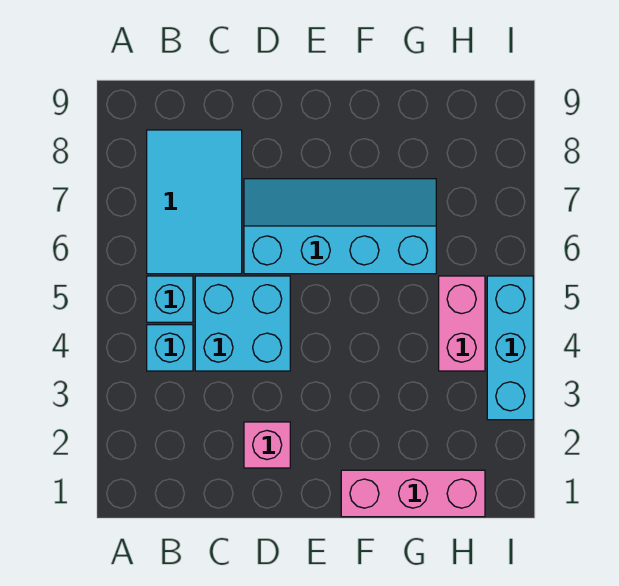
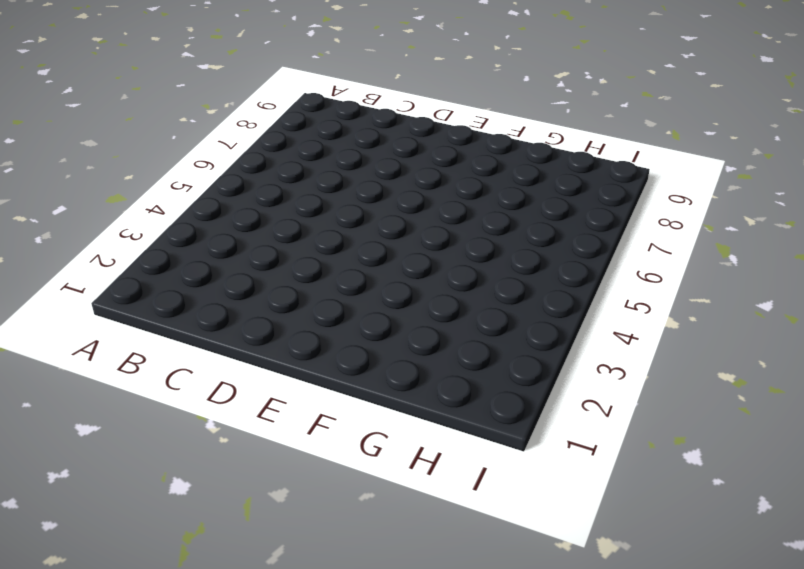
none -> cyan brick B4 level 1
none -> cyan brick B5 level 1

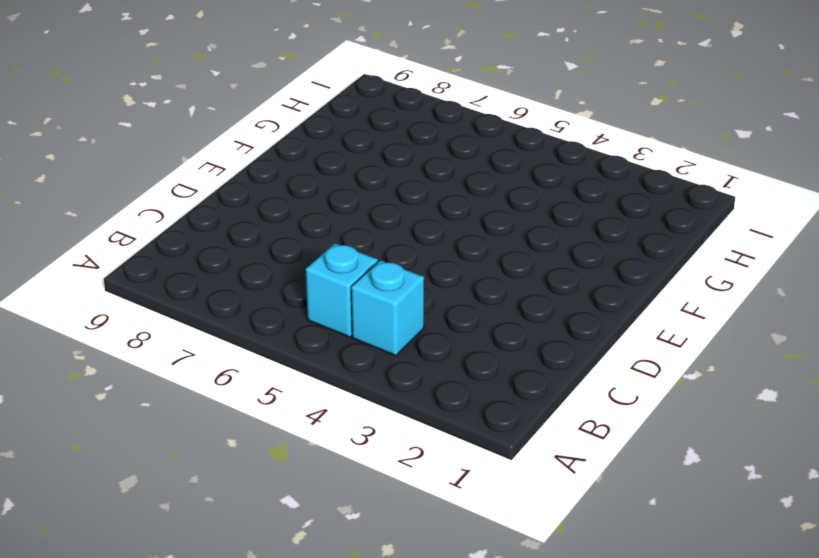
none -> cyan tile B6:C8 level 1
none -> cyan brick C4:D5 level 1

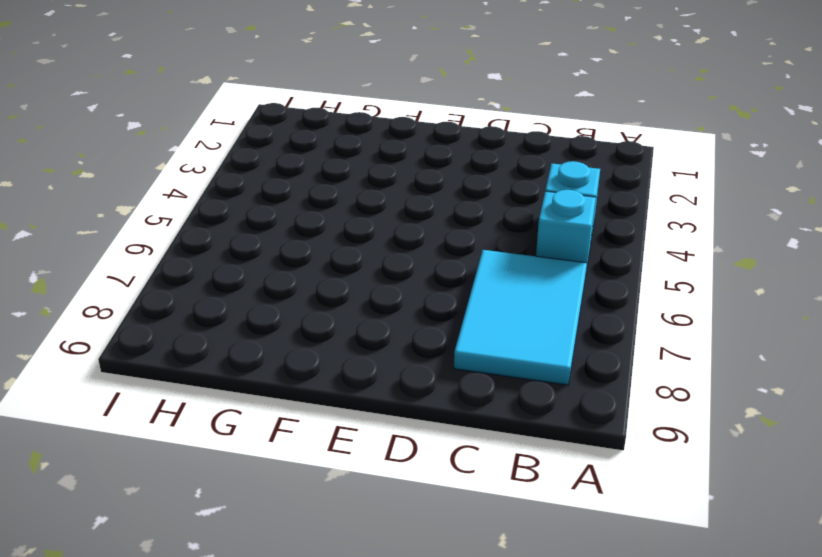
none -> cyan brick C4:D5 level 1
none -> pink brick D2 level 1

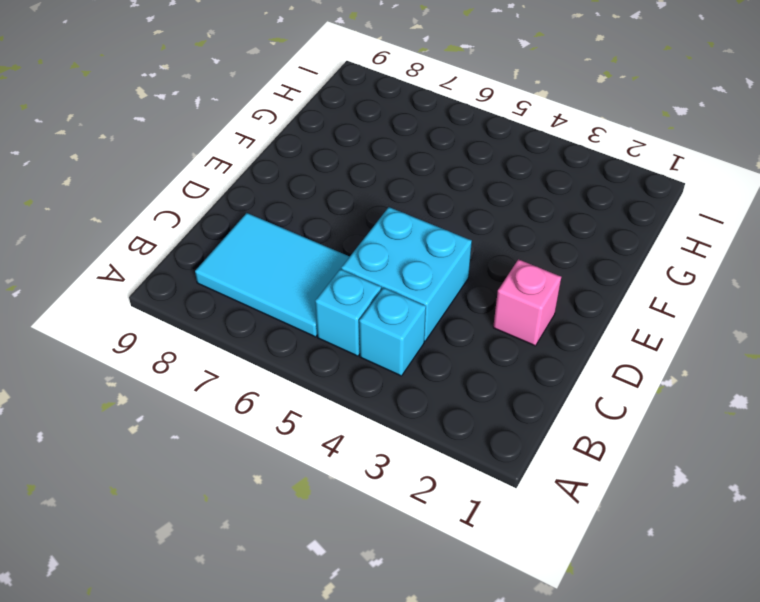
none -> cyan slope D6:G7 level 1 top 6
none -> pink brick F1:H1 level 1

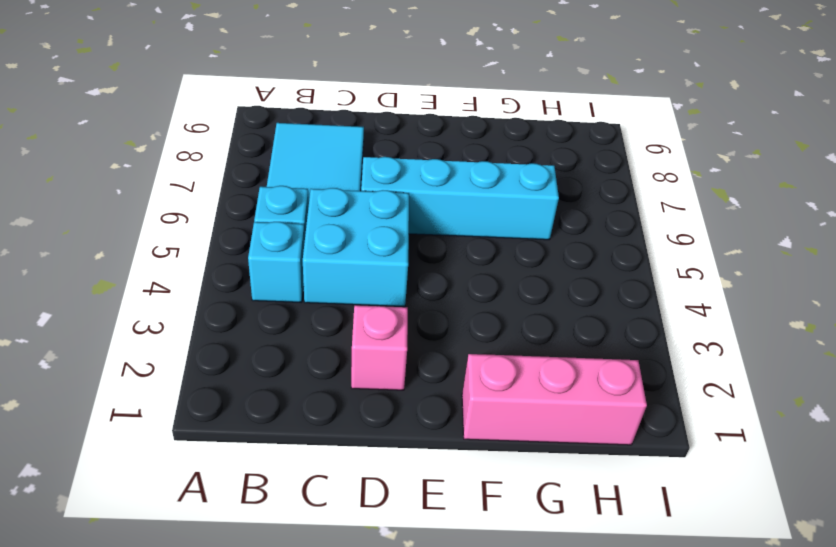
none -> pink brick H4:H5 level 1
none -> cyan brick I3:I5 level 1

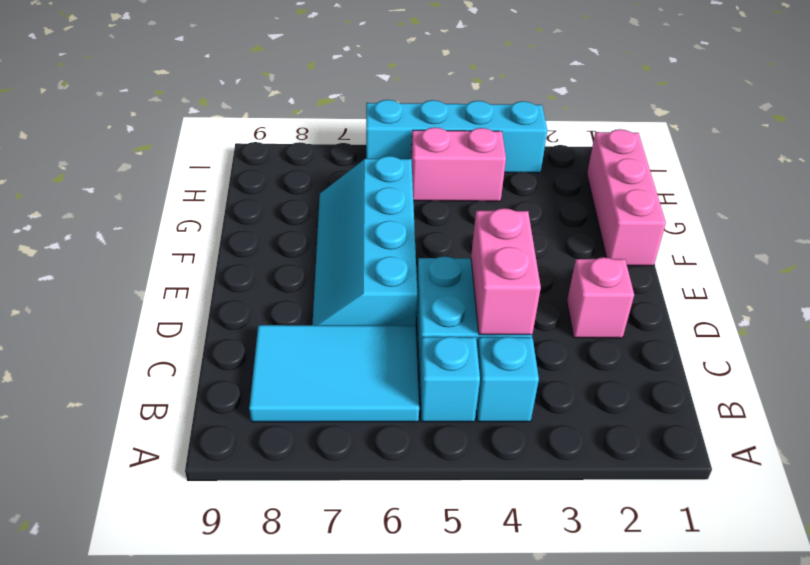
pink brick C4:D4 level 2 -> none
cyan brick I3:I6 level 1 -> cyan brick I3:I5 level 1

